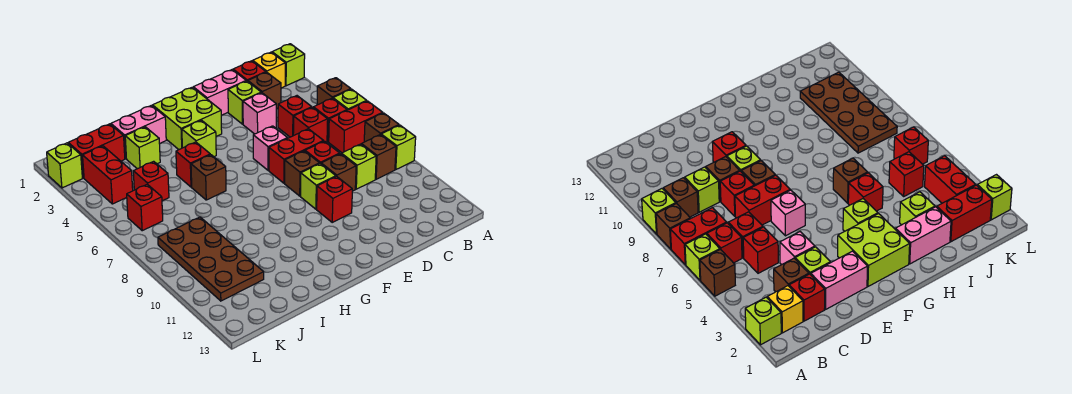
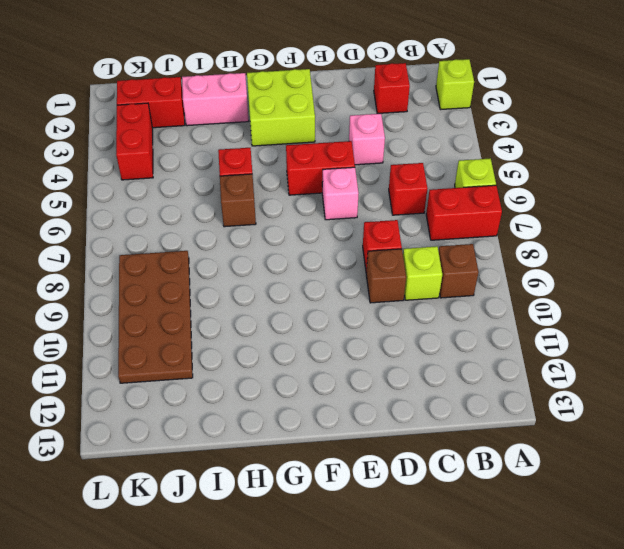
red brick E5:F5 level 1 -> red brick D7:E7 level 1
none -> brown brick A5 level 1
none -> brown brick A8 level 1
none -> lime brick A9 level 1
none -> yellow brick B2 level 1

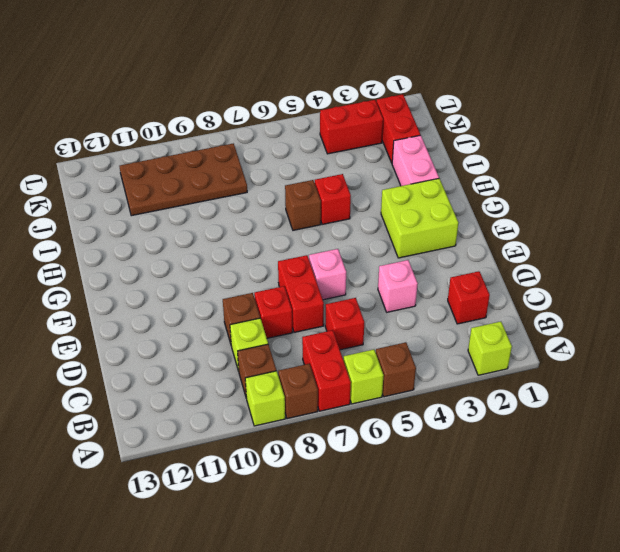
none -> yellow brick B2 level 1
none -> red brick B6 level 1
none -> brown brick C3 level 1
none -> red brick C5 level 1

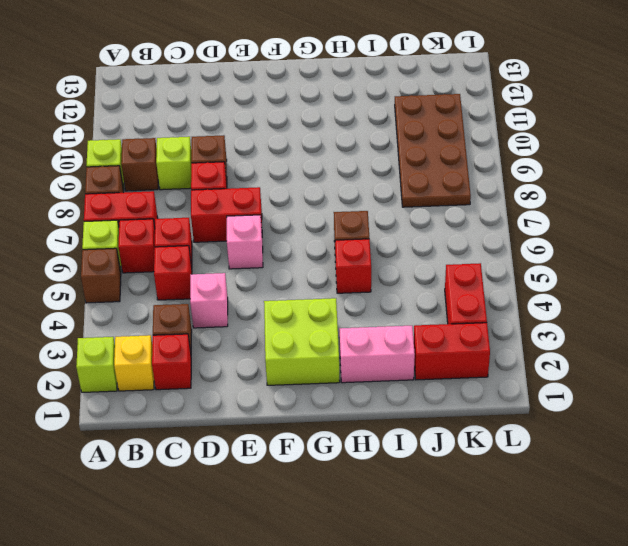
none -> pink brick D2:E2 level 1
none -> lime brick D3 level 1
none -> brown brick E8 level 1
none -> lime brick E9 level 1

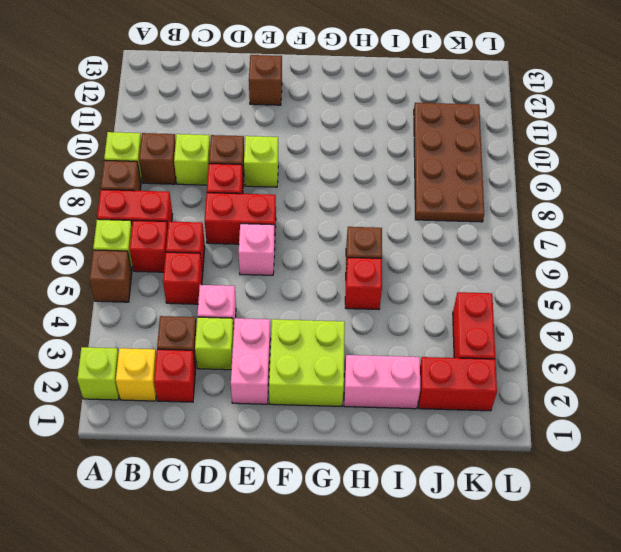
pink brick E2:E3 level 1 -> pink brick D2:E2 level 1
brown brick E12 level 1 -> brown brick E8 level 1
none -> red brick E10 level 1
none -> lime brick G4 level 1
none -> lime brick I3 level 1
none -> red brick J5 level 1

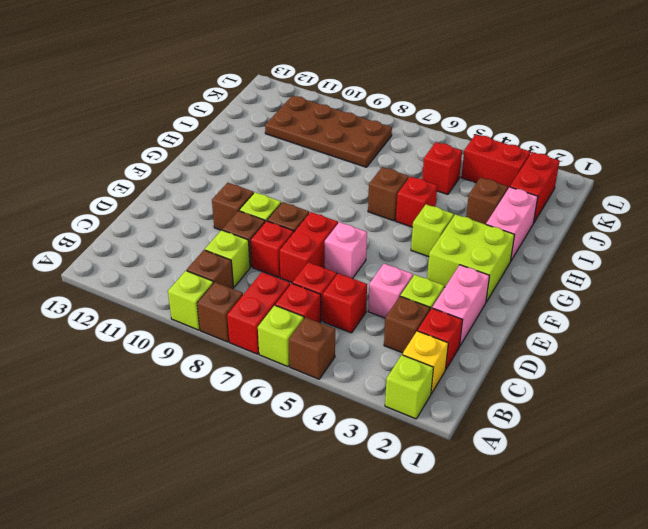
brown brick E10 level 1 -> red brick E10 level 1
brown brick I3 level 1 -> lime brick I3 level 1
none -> red brick K6 level 1
none -> lime brick L2 level 1

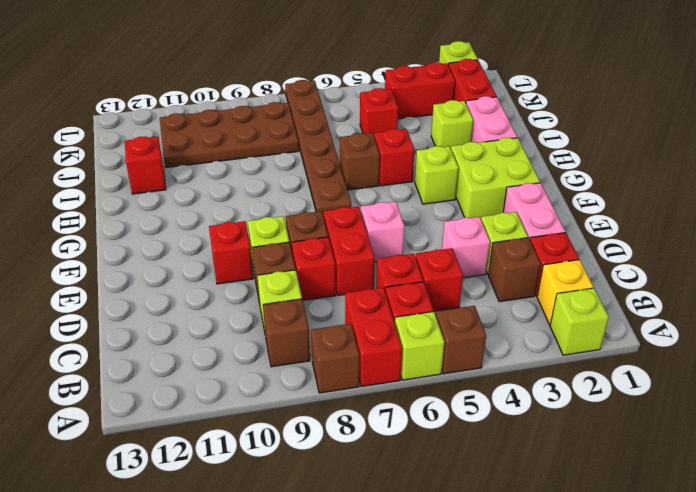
brown plate G7:L7 level 1 -> none
red brick I12 level 1 -> red brick K6 level 1
none -> lime brick A9 level 1

